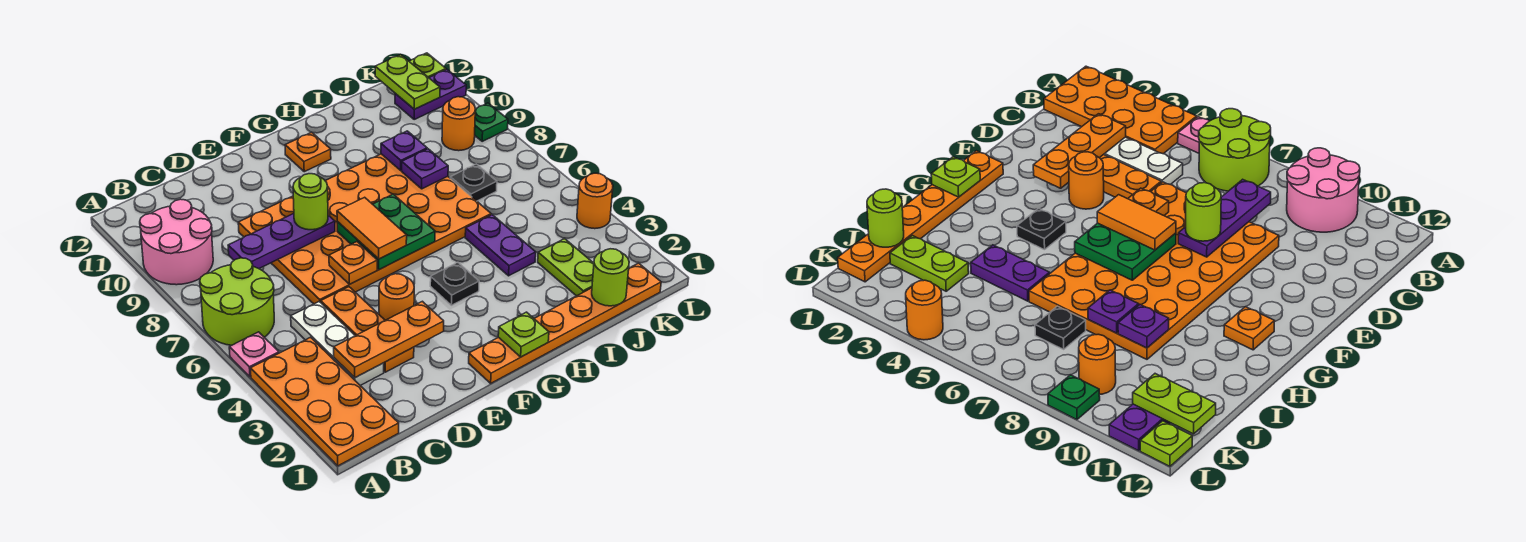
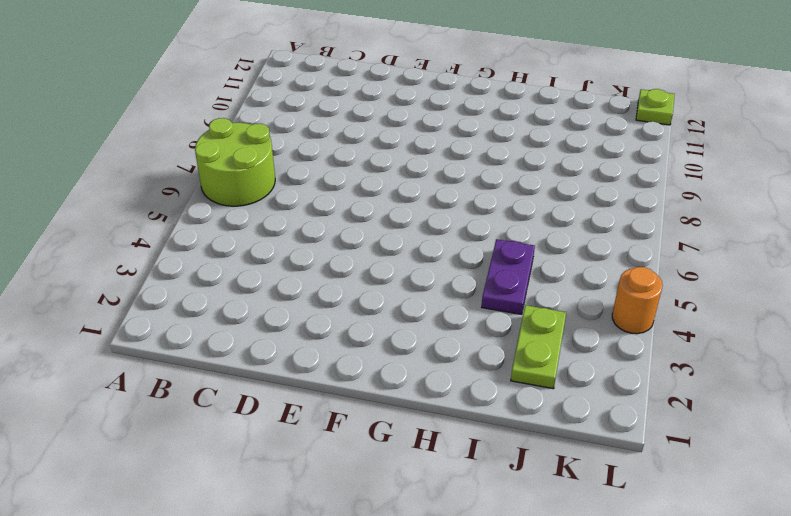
none -> orange plate A1:B4 level 1
none -> pink plate A5 level 1
none -> pink round brick A9:B10 level 1
none -> white plate C3:C5 level 1

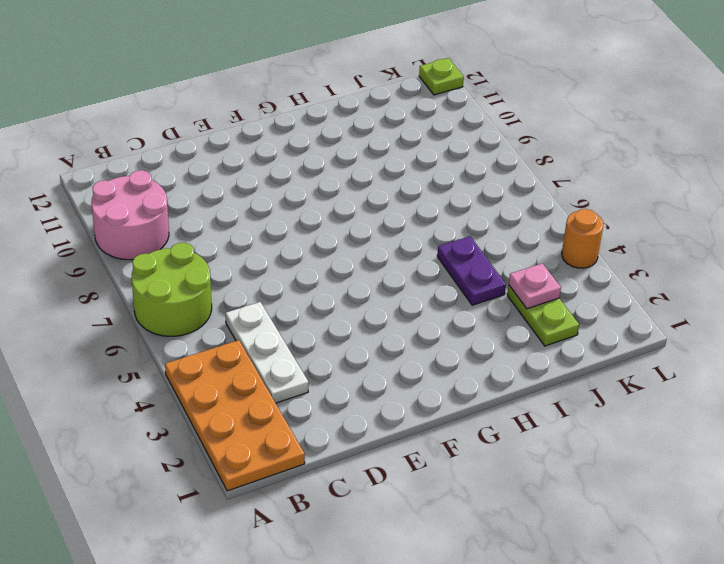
pink plate J3 level 2 -> pink plate A5 level 1
none -> orange plate D3:D5 level 1
none -> orange plate D6:I9 level 1
none -> orange round brick E4 level 1
none -> orange plate F1:K1 level 1

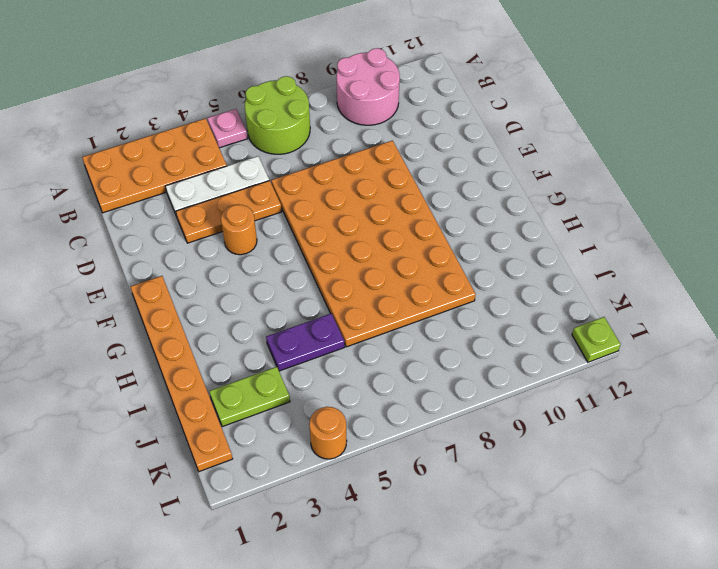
none -> black plate G4 level 1
none -> orange plate G11 level 1
none -> black plate J7 level 1
none -> orange round brick K9 level 1

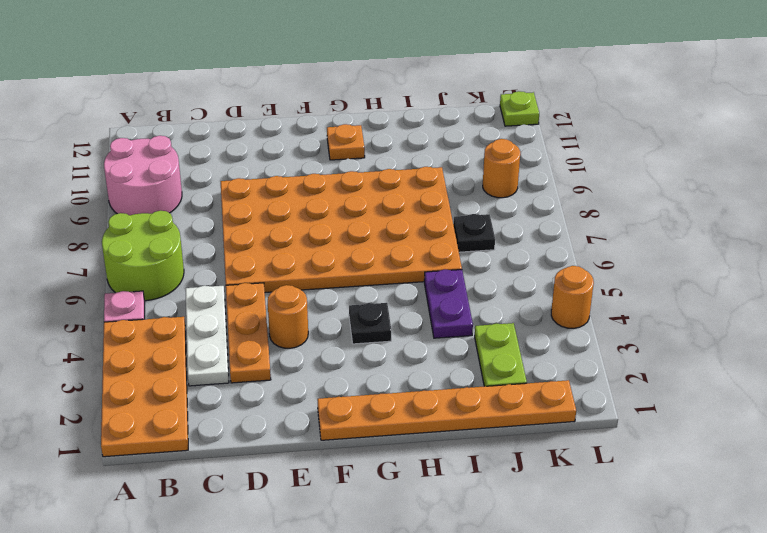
none -> purple plate K11:L11 level 1
none -> green plate L9 level 1
none -> orange plate C3:E3 level 2
none -> purple plate C8:E8 level 2

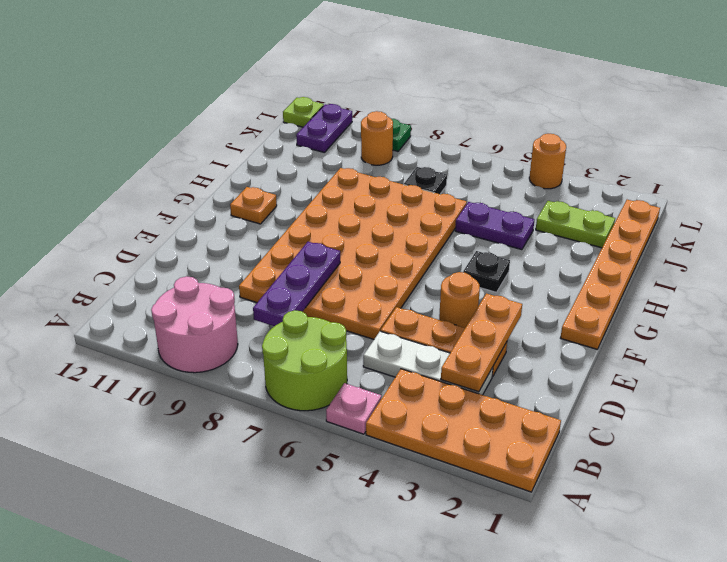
none -> orange plate E6 level 2
none -> green plate F6:G7 level 2
none -> lime plate G1 level 2
none -> purple plate I8 level 2

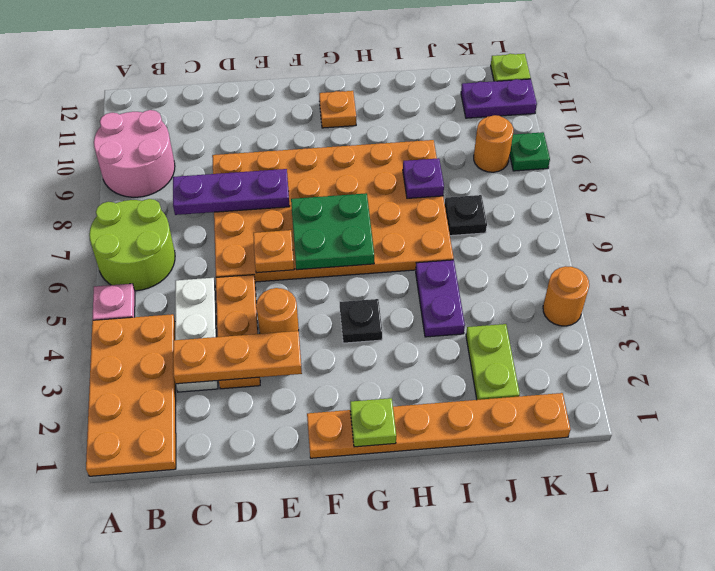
none -> purple plate I9 level 2
none -> lime round brick J1 level 2
none -> lime plate K11:K12 level 2
none -> lime round brick E8 level 3

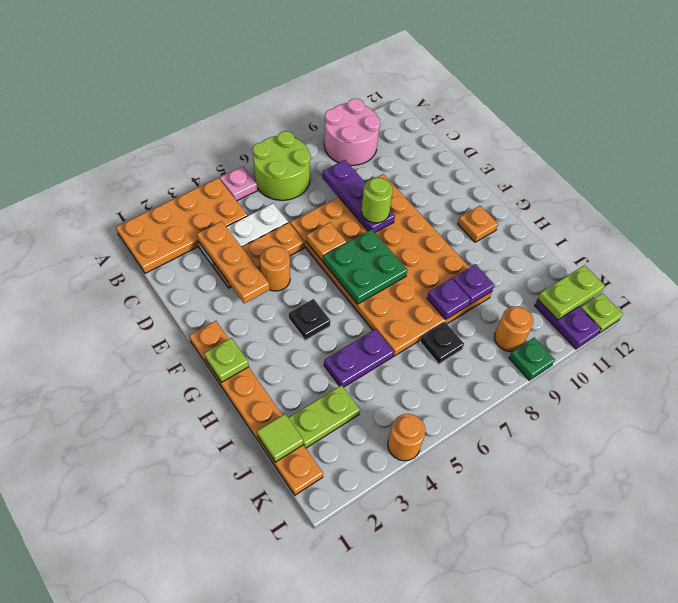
lime tile J1 level 2 -> lime round brick J1 level 2
none -> orange tile F6:F7 level 3

